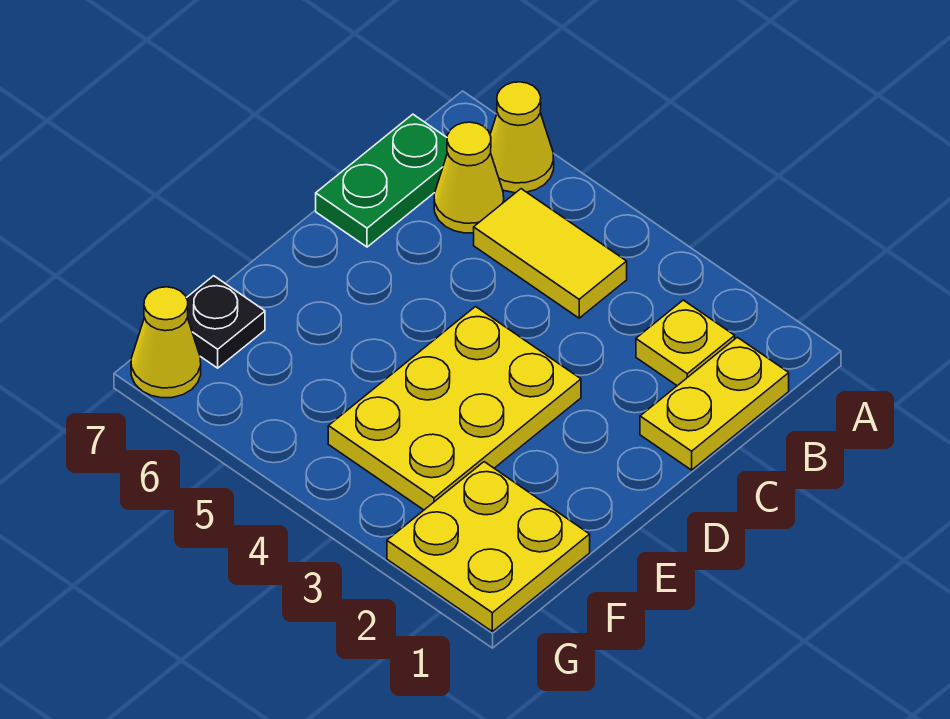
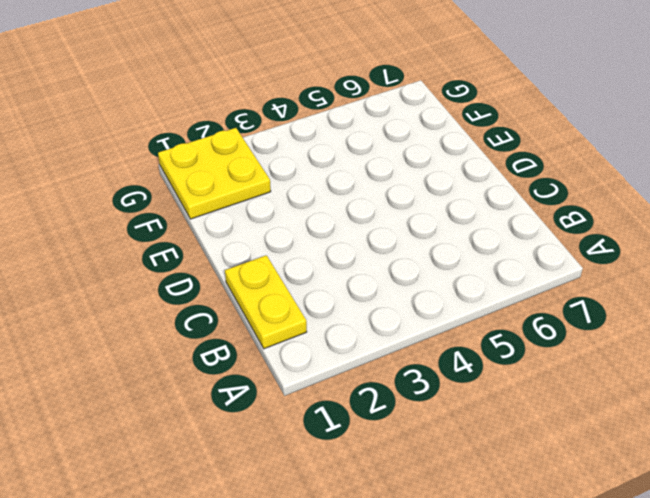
none -> yellow cone A6 level 1
none -> yellow plate B2 level 1

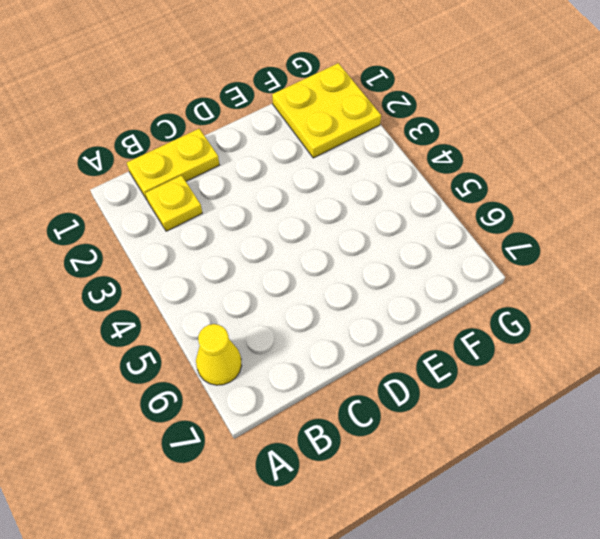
none -> yellow tile B4:B5 level 1
none -> yellow cone B6 level 1

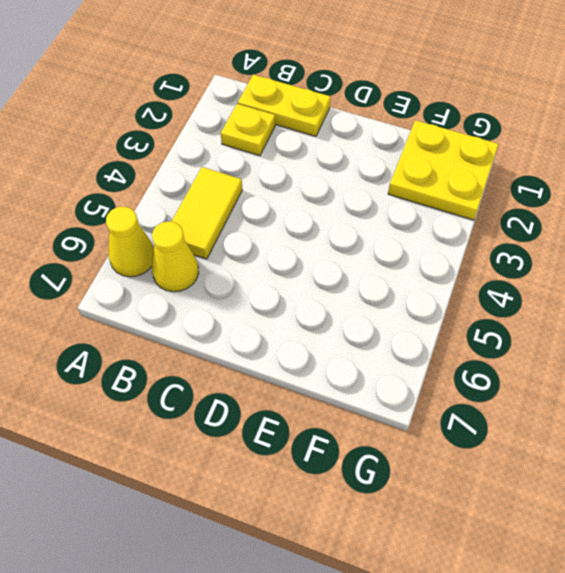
none -> green plate B7:C7 level 1
none -> yellow plate D3:F4 level 1

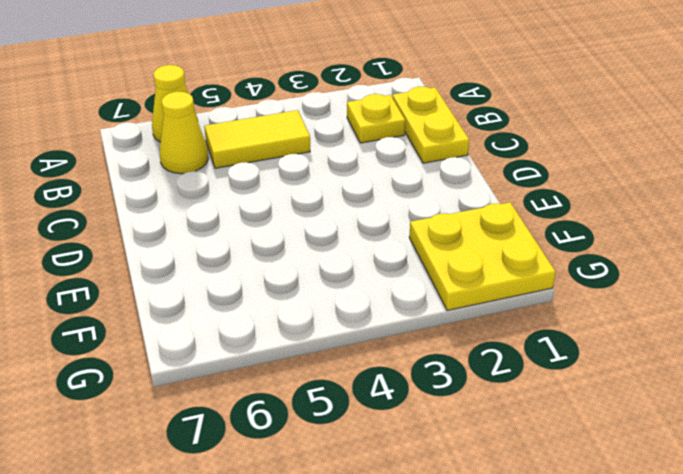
none -> green plate B7:C7 level 1
none -> yellow plate D3:F4 level 1

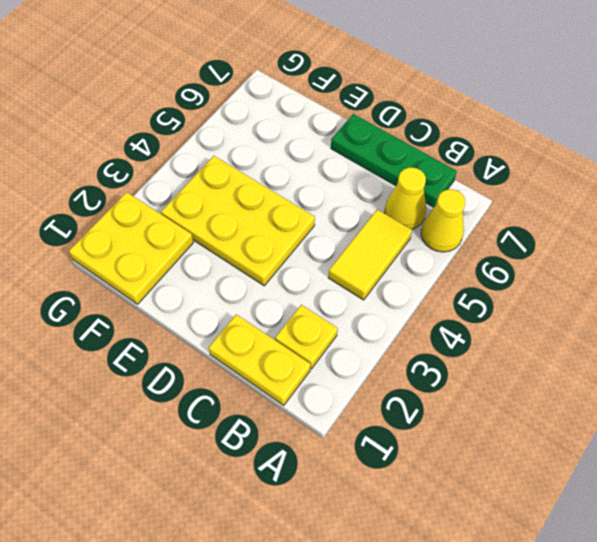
green plate B7:D7 level 1 -> green plate B7:C7 level 1
none -> black plate F7 level 1
none -> yellow cone G7 level 1

